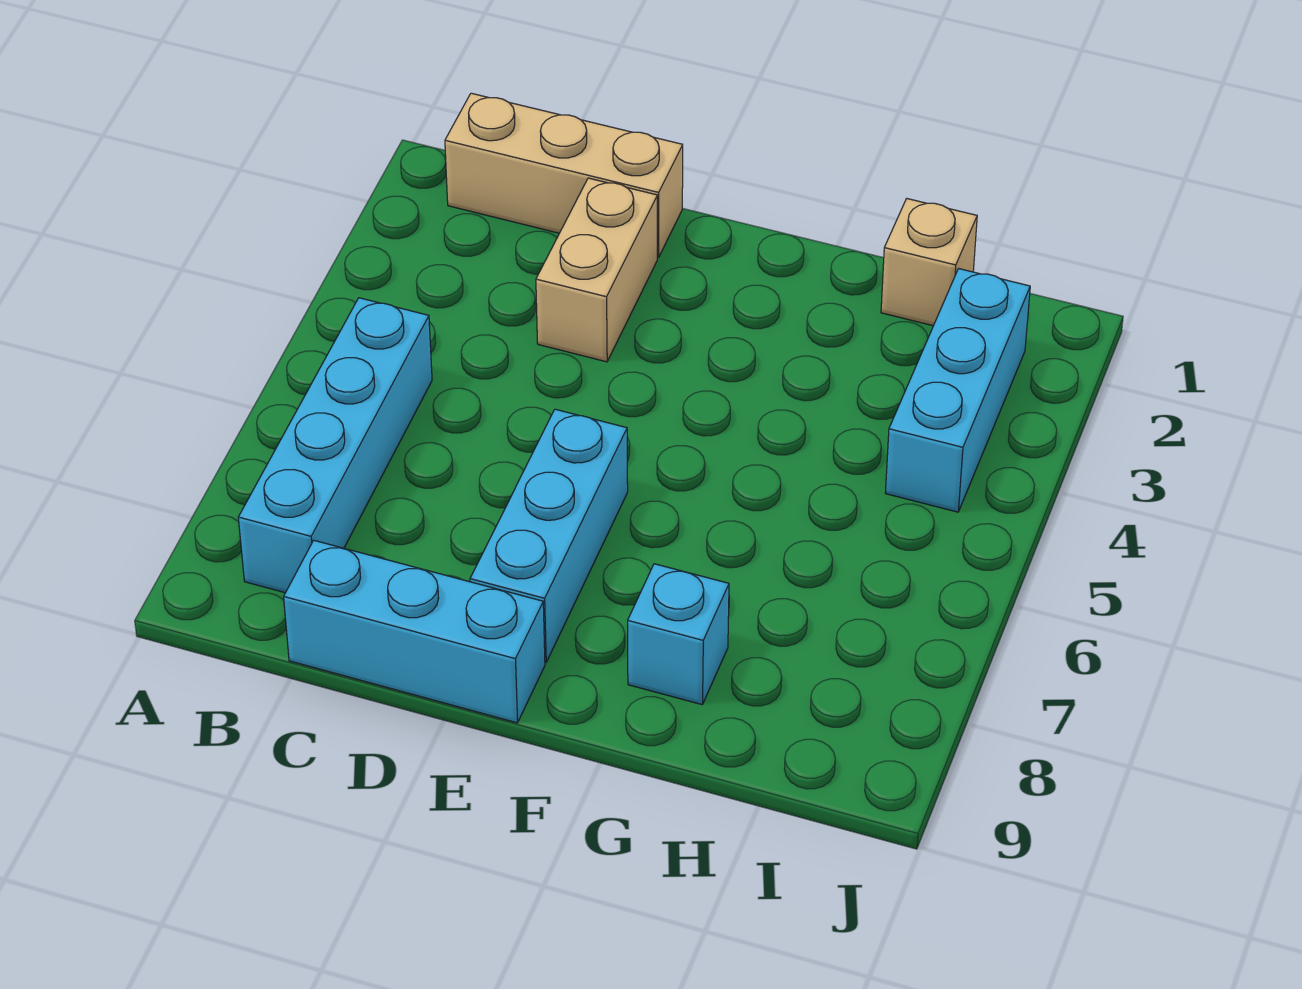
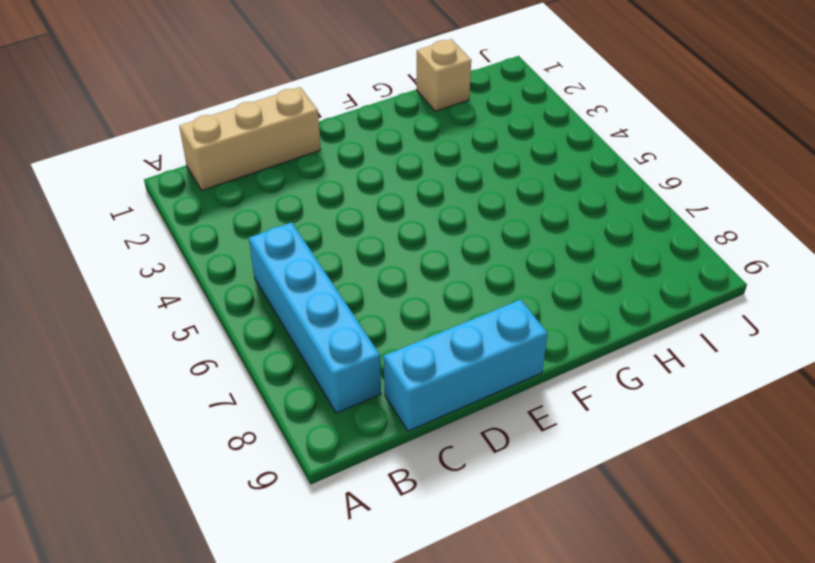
none -> tan brick D2:D3 level 1
none -> cyan brick E6:E8 level 1

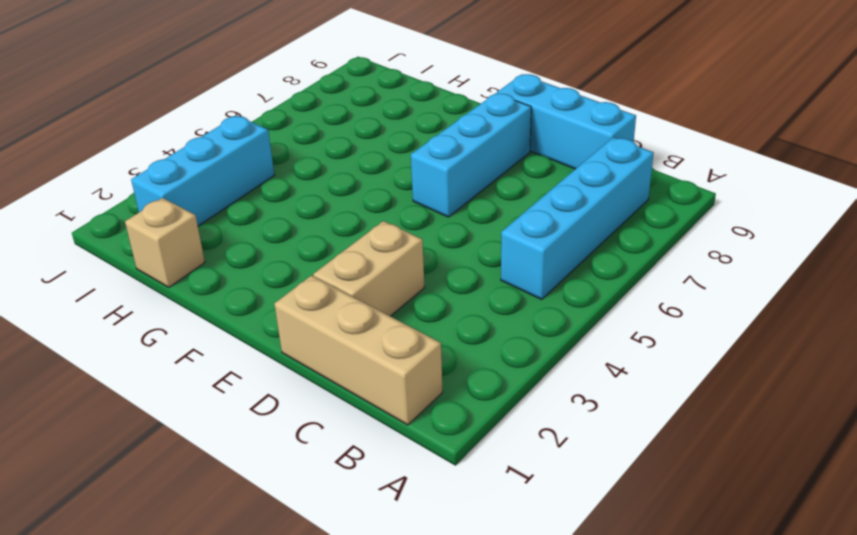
none -> cyan brick G8 level 1

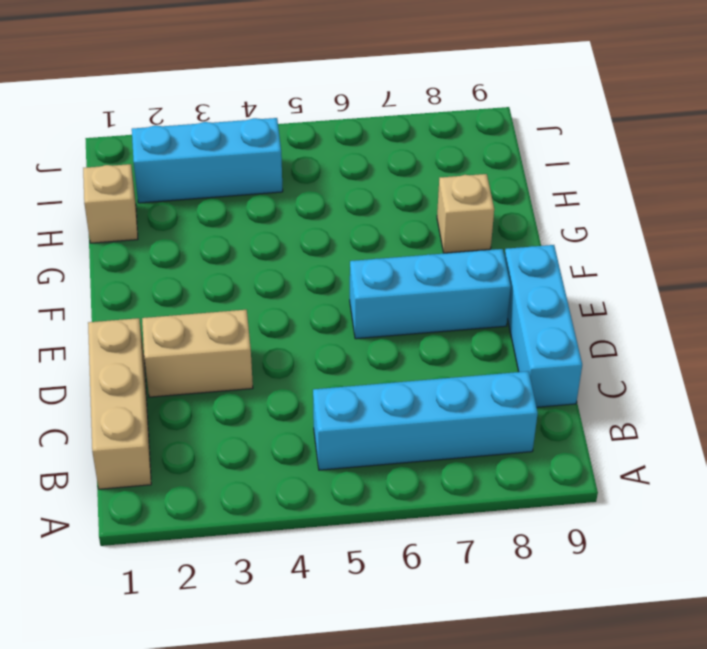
tan brick G8 level 1 -> cyan brick G8 level 1

